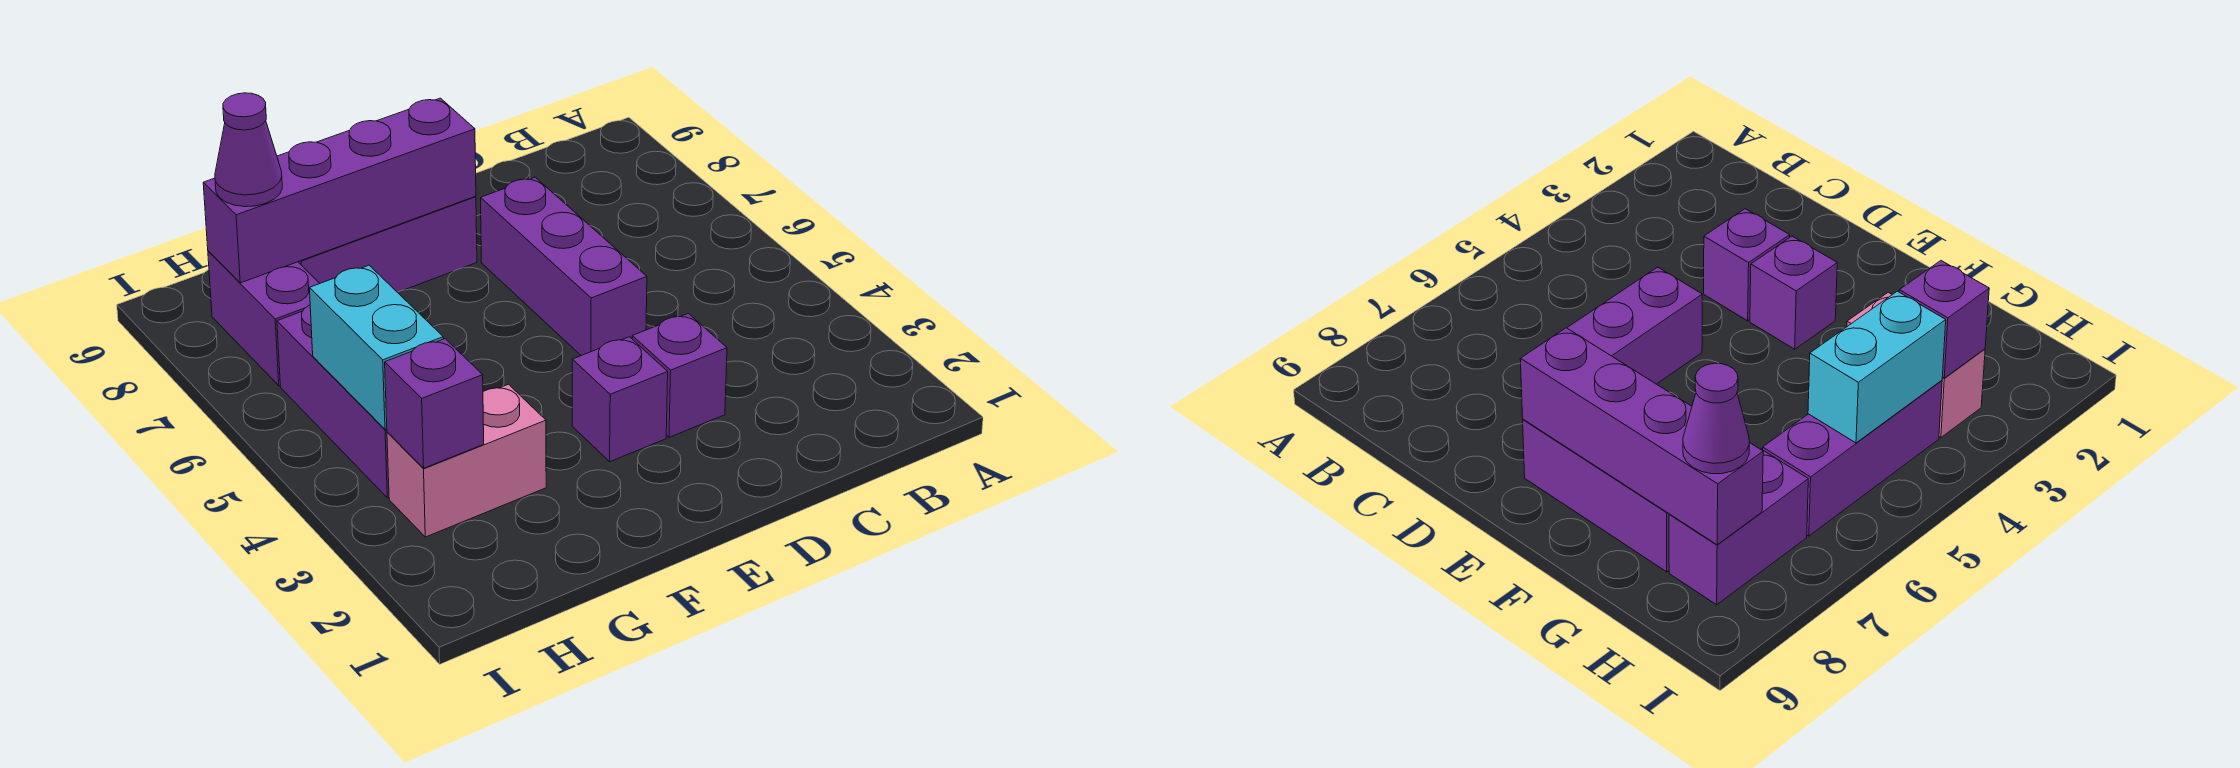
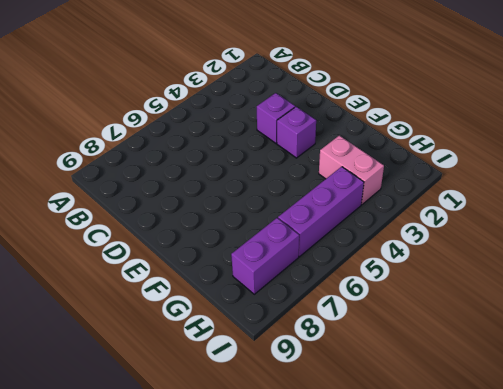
none -> purple brick D5:D7 level 1
none -> purple brick E8:G8 level 1

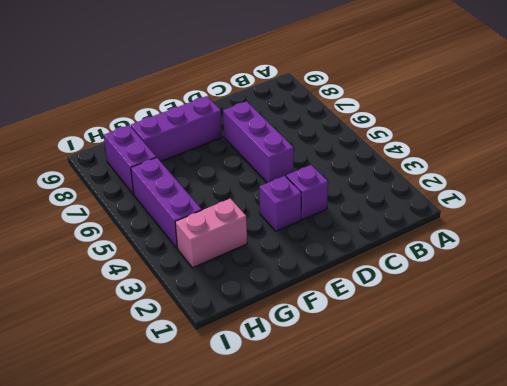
none -> purple brick E8:H8 level 2
none -> purple brick H3 level 2

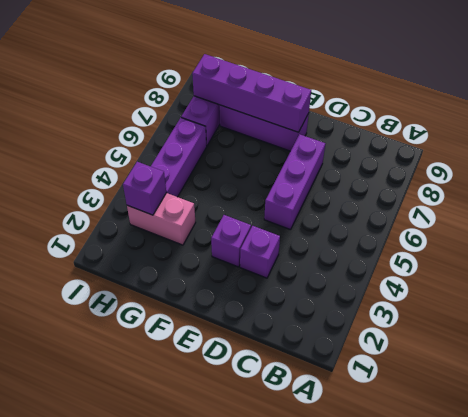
none -> cyan brick H4:H5 level 2
none -> purple cone H8 level 3

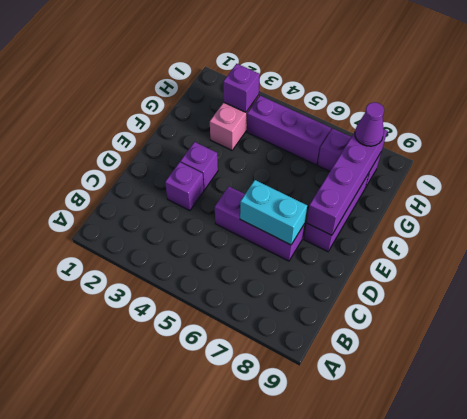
cyan brick D6:D7 level 2 -> cyan brick H4:H5 level 2

